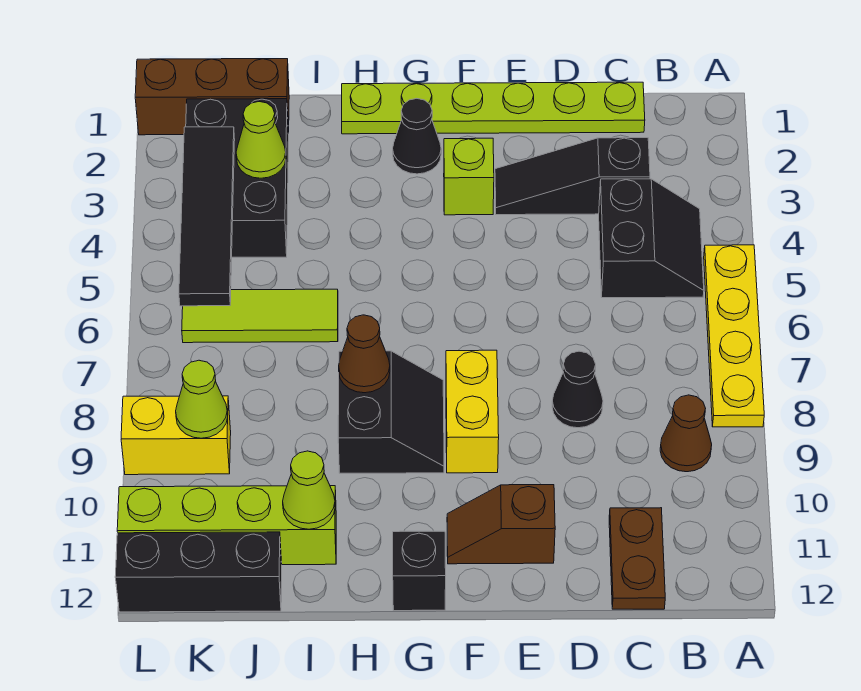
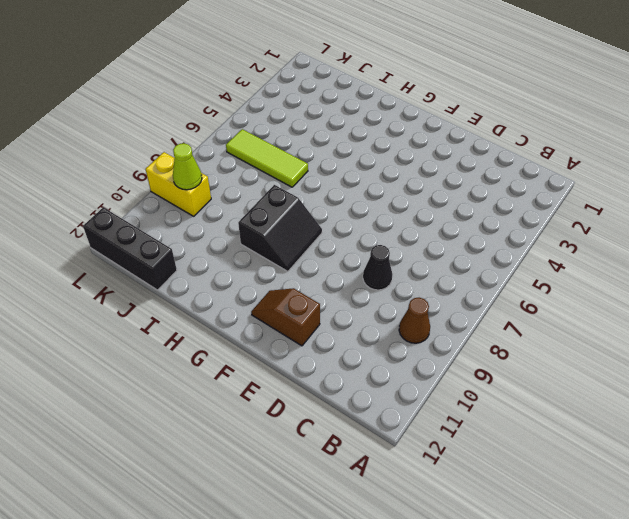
none -> yellow plate A5:A8 level 1
none -> black slope B4:C5 level 1 top C
none -> lime plate C1:H1 level 1

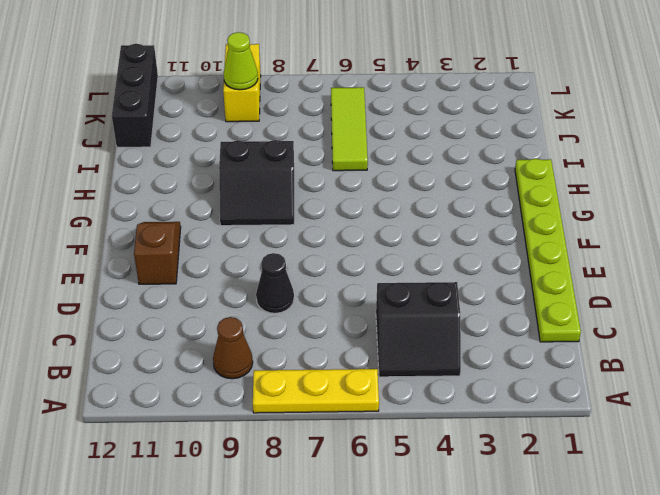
yellow plate A6:A8 level 1 -> yellow plate A5:A8 level 1
none -> black slope C3:E3 level 1 top C
none -> brown plate C11:C12 level 1
none -> lime brick F3 level 1

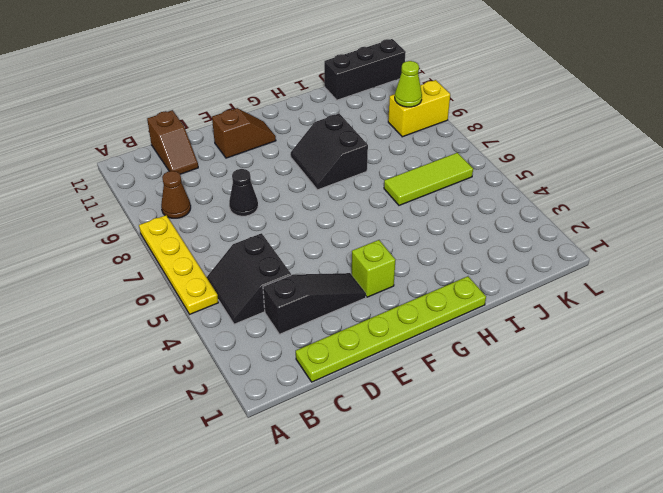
brown slope C11:C12 level 1 top 12 -> brown plate C11:C12 level 1
none -> yellow brick F8:F9 level 1
none -> black cone G2 level 1
none -> black brick G12 level 1

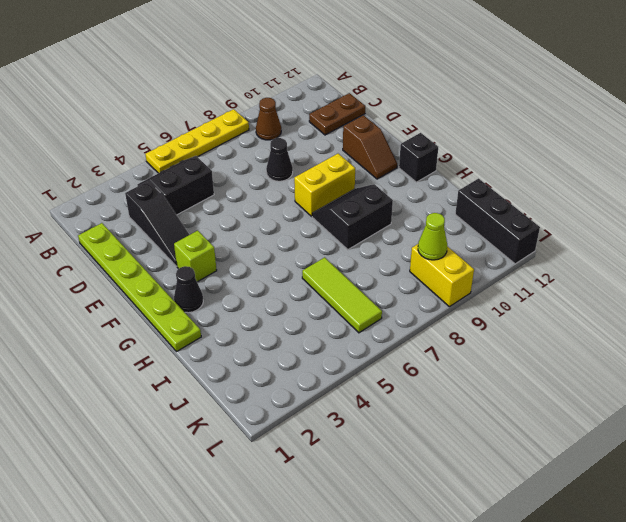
none -> lime brick I11:L11 level 1
none -> brown brick J1:L1 level 1
none -> black brick J2:K4 level 1

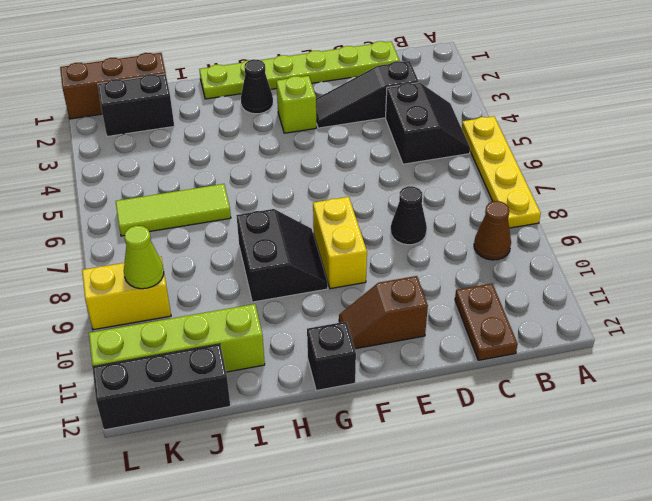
black brick J2:K2 level 1 -> black brick J2:K4 level 1
none -> brown cone H8 level 2
none -> lime cone I11 level 2
none -> lime cone J3 level 2

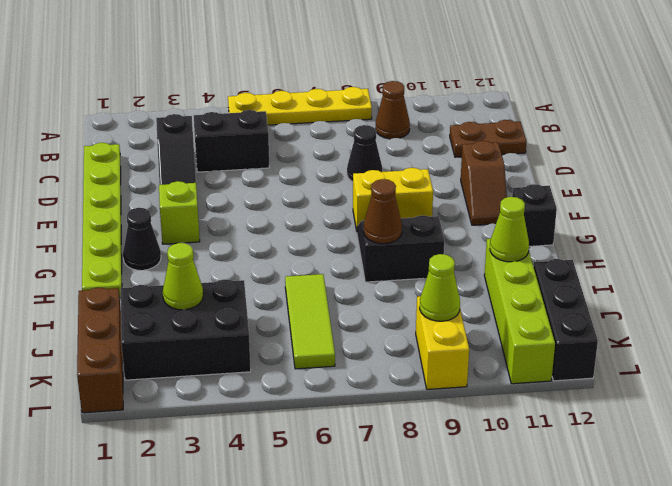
none -> black tile K3:K6 level 2

